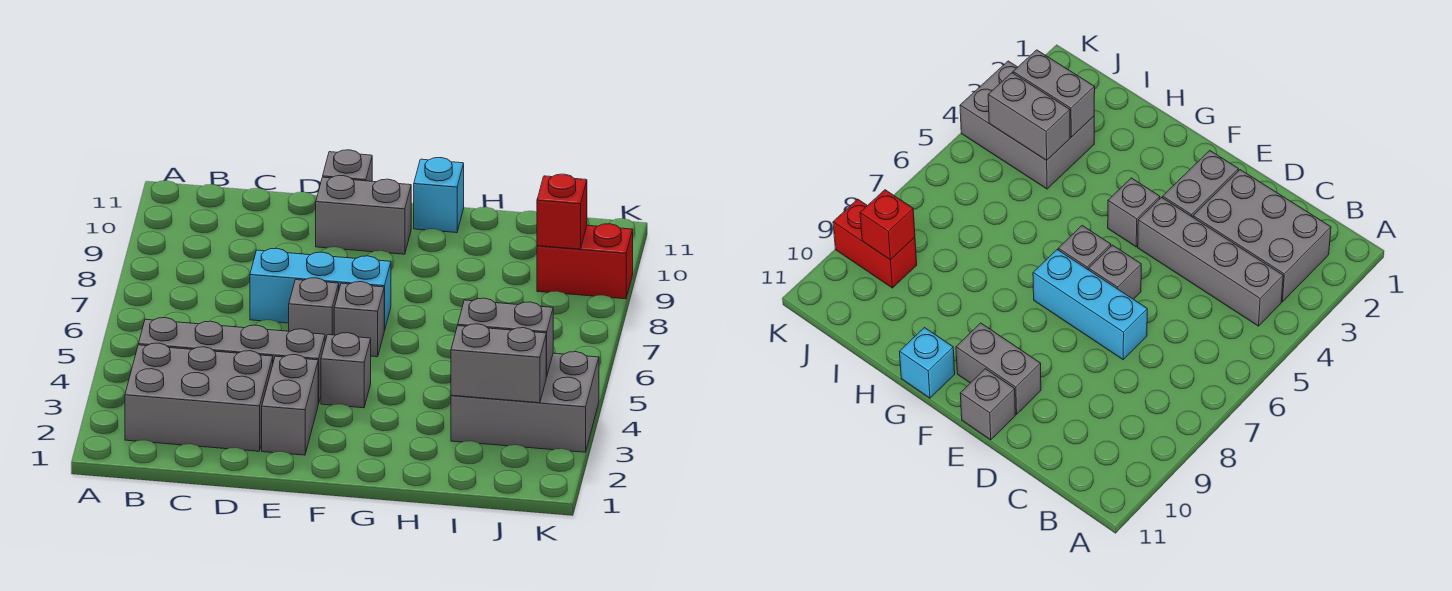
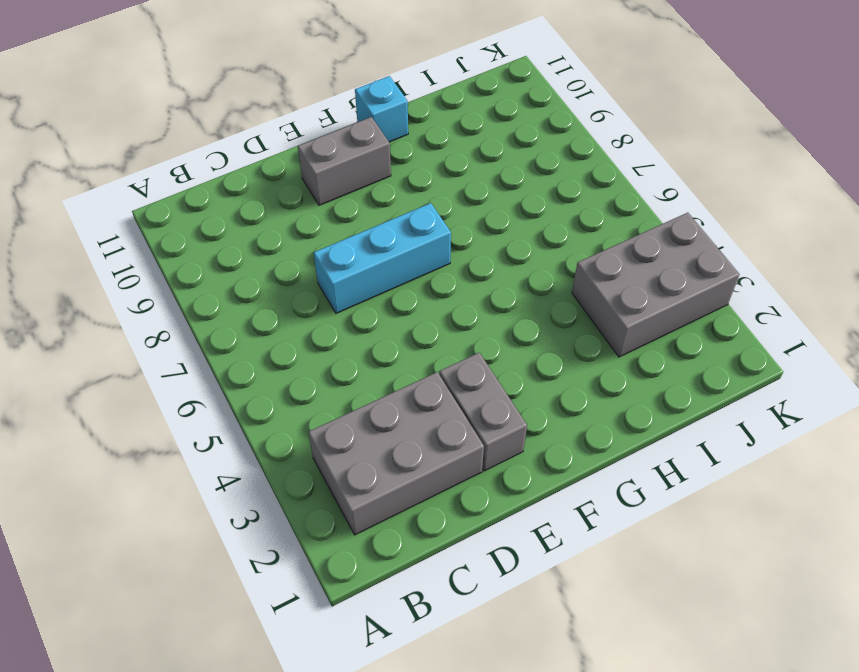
none -> grey brick B4:E4 level 1
none -> grey brick E6 level 1
none -> grey brick E11 level 1

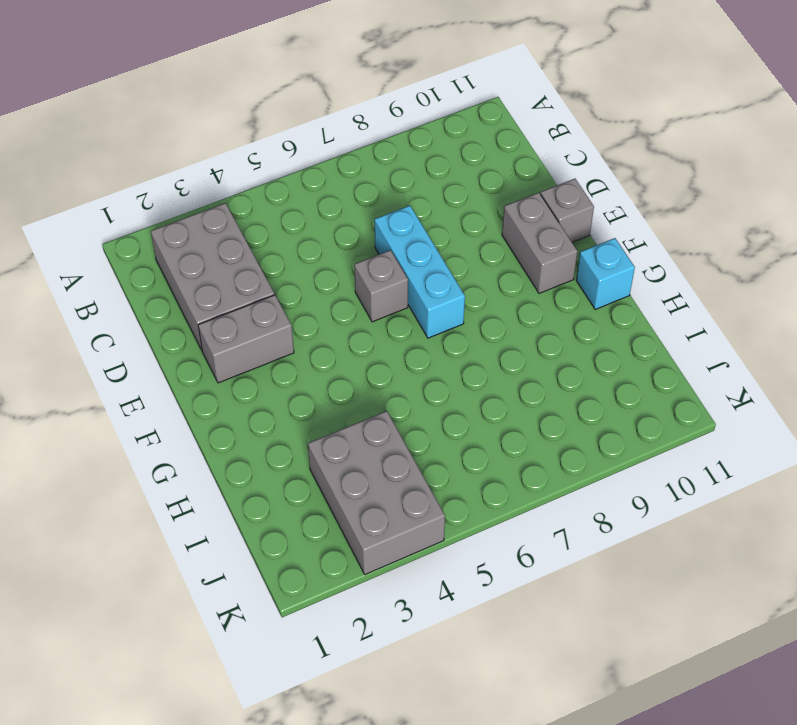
none -> grey brick B4:E4 level 1
none -> grey brick F4 level 1
none -> grey brick F6 level 1

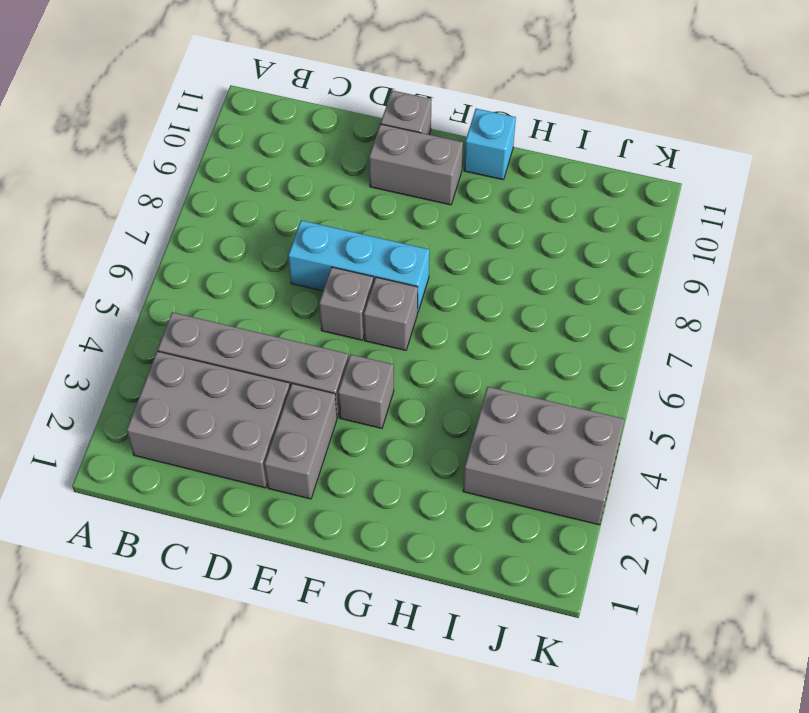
none -> red brick J9:K9 level 1
none -> grey brick I3:J3 level 2
none -> grey brick I4:J4 level 2

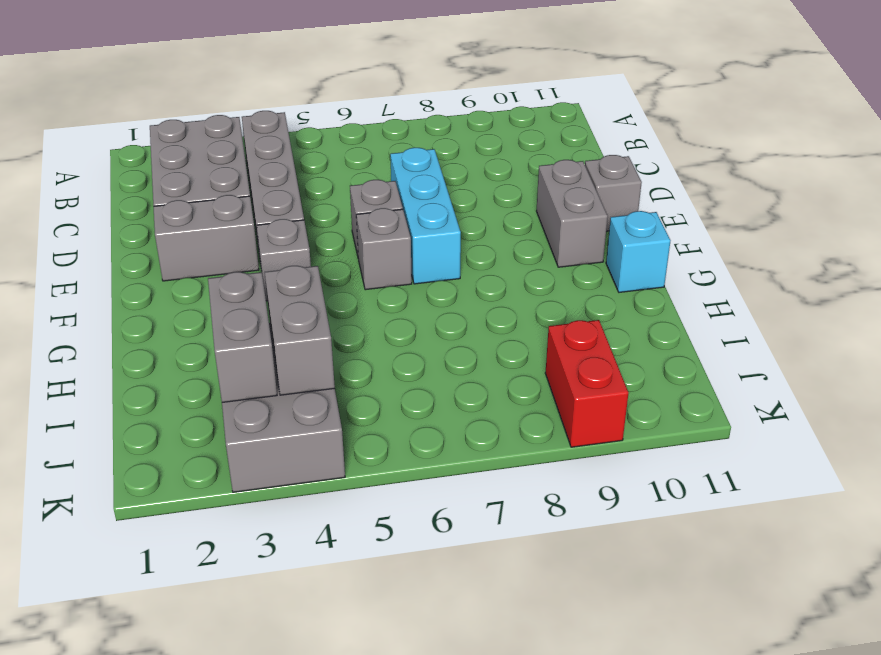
none -> red brick J9 level 2

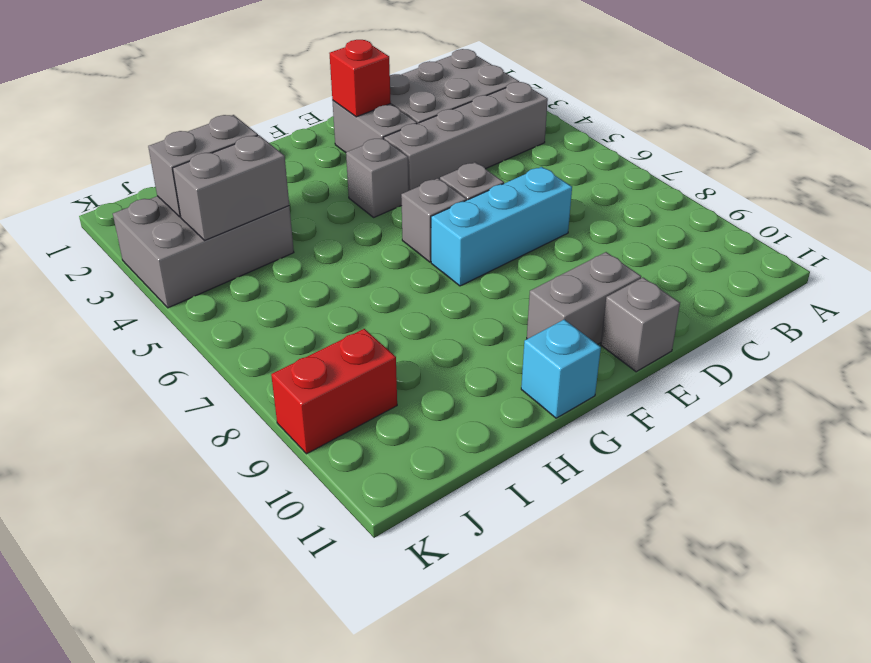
red brick E2 level 2 -> red brick J9 level 2

